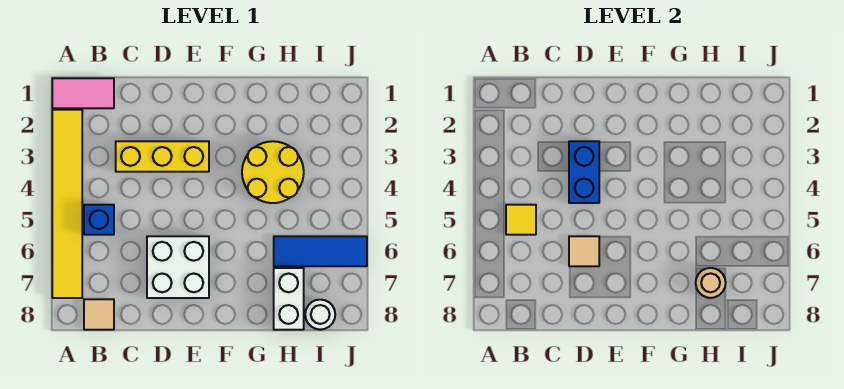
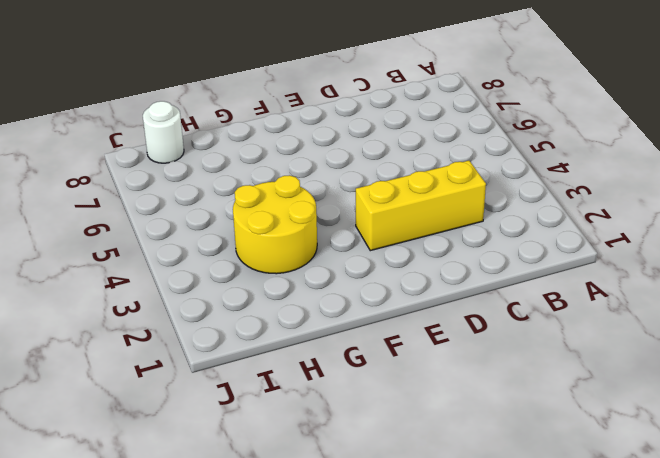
none -> pink tile A1:B1 level 1
none -> yellow tile A2:A7 level 1
none -> blue brick B5 level 1

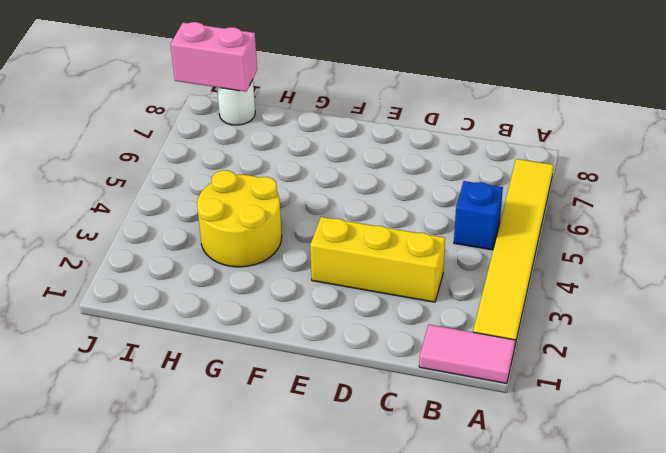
pink brick I8:J8 level 2 -> none
none -> tan tile B8 level 1
none -> white brick D6:E7 level 1
none -> blue tile H6:J6 level 1

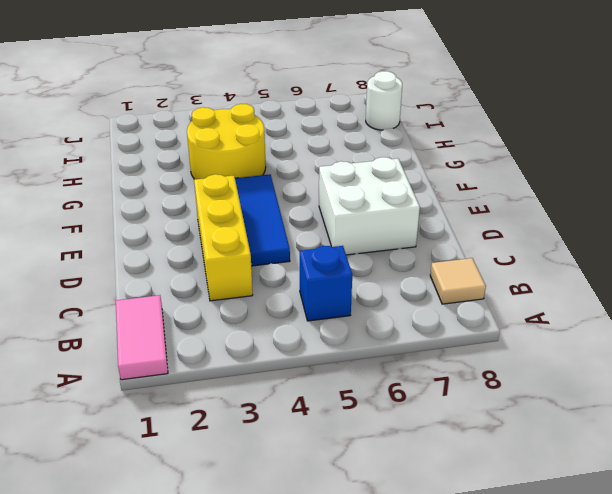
blue tile D4:F4 level 1 -> blue tile H6:J6 level 1
none -> yellow tile A2:A7 level 1
none -> white brick H7:H8 level 1
none -> yellow tile B5 level 2

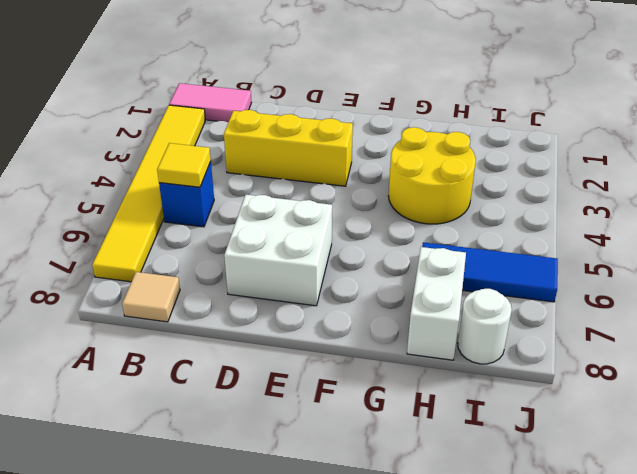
none -> blue brick D3:D4 level 2
none -> tan tile D6 level 2
none -> tan round brick H7 level 2

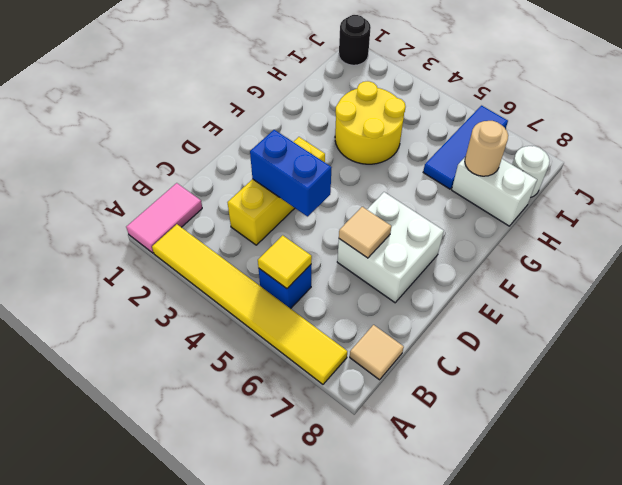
black round brick J1 level 1 -> none

